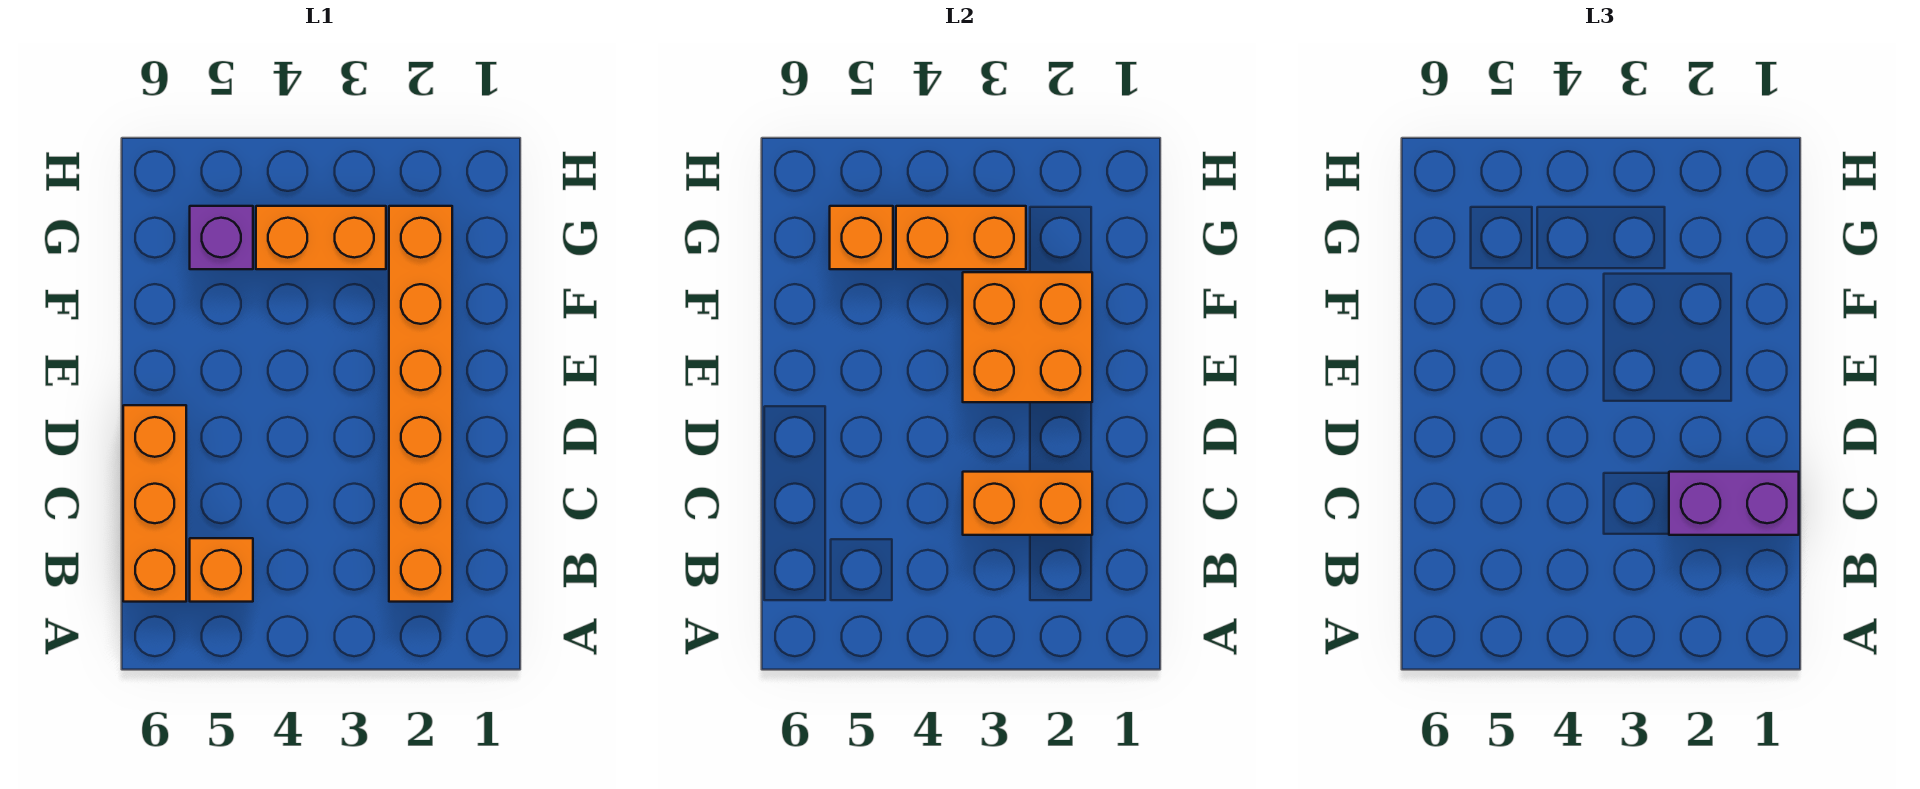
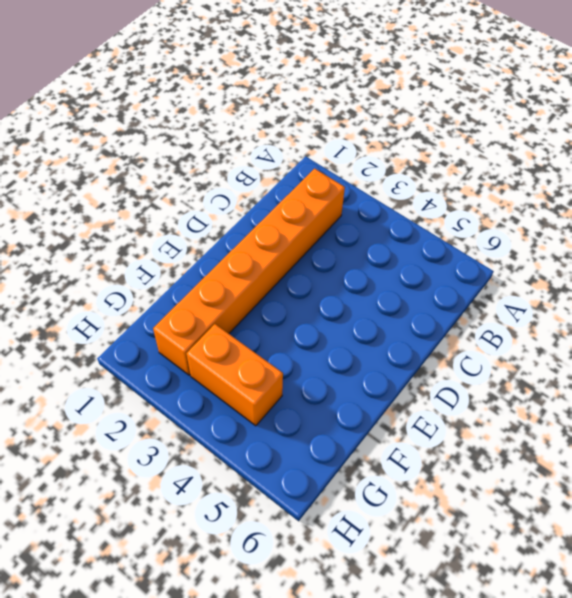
none -> orange brick B5 level 1
none -> orange brick B6:D6 level 1

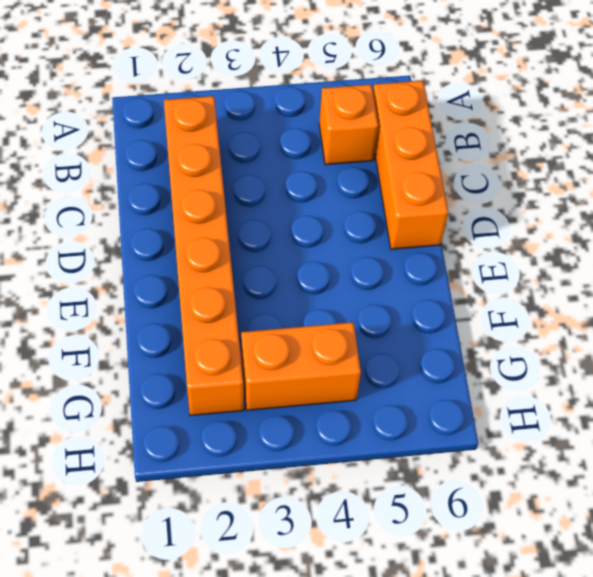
none -> purple brick G5 level 1
none -> orange brick C2:C3 level 2

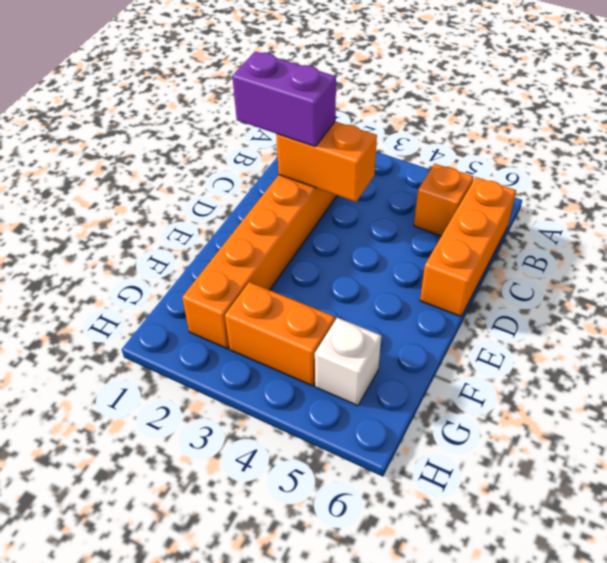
white brick G5 level 1 -> purple brick G5 level 1
none -> orange brick E2:F3 level 2
none -> orange brick G3:G4 level 2

